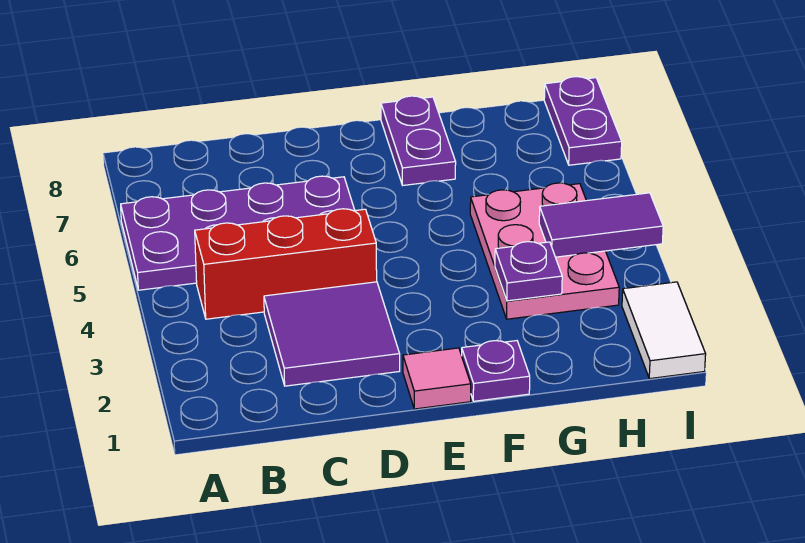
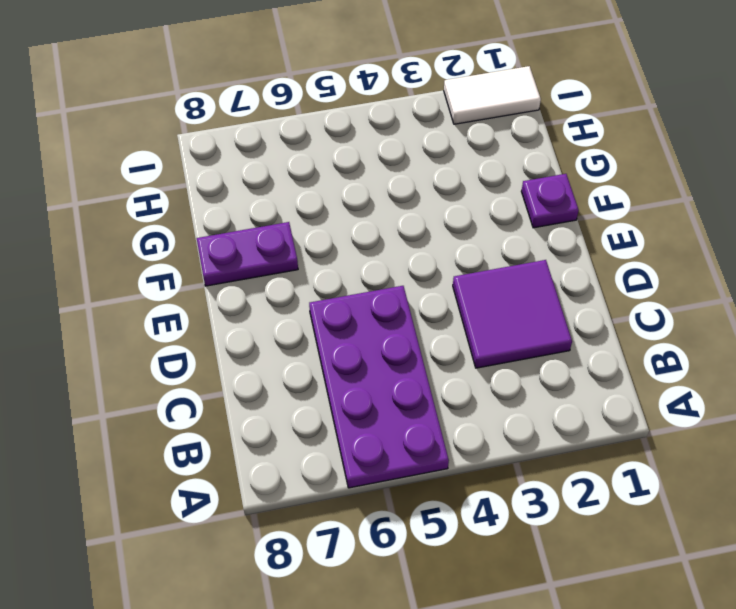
none -> red brick B4:D4 level 1
none -> pink tile E1 level 1

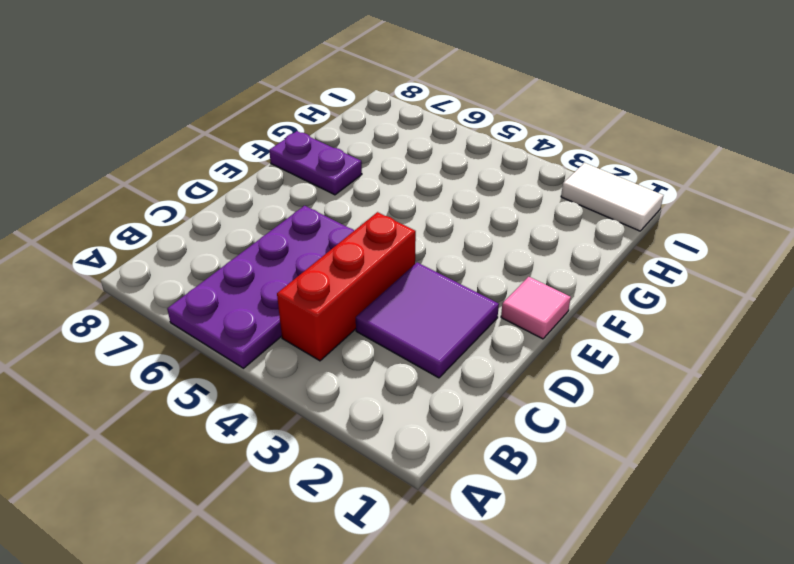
none -> purple plate F1 level 1
none -> pink plate G3:H5 level 1

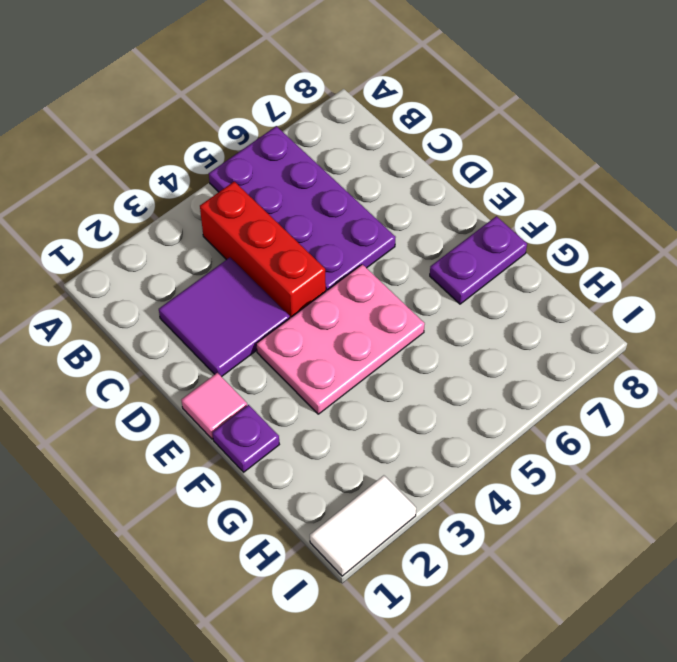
pink plate E3:F5 level 1 -> pink plate G3:H5 level 1
none -> purple plate I7:I8 level 1
none -> purple plate G3 level 2

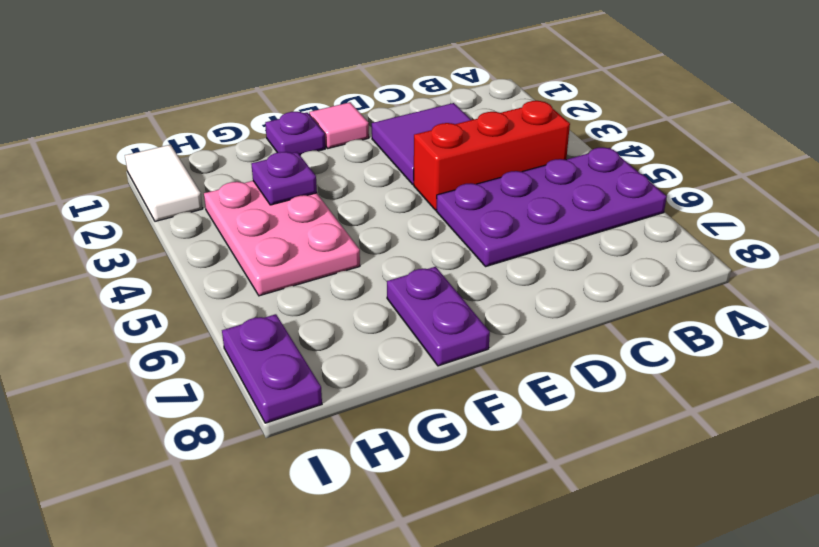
none -> purple tile H4:I4 level 2

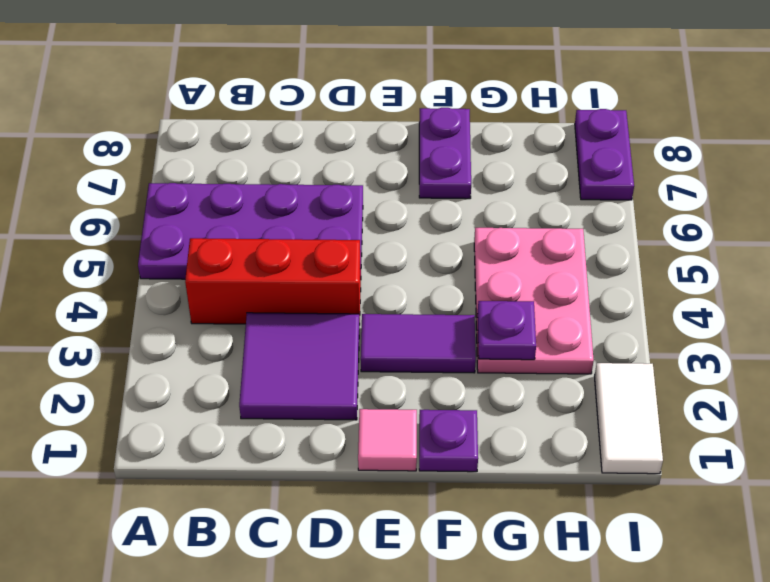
purple tile E3:F3 level 1 -> purple tile H4:I4 level 2

